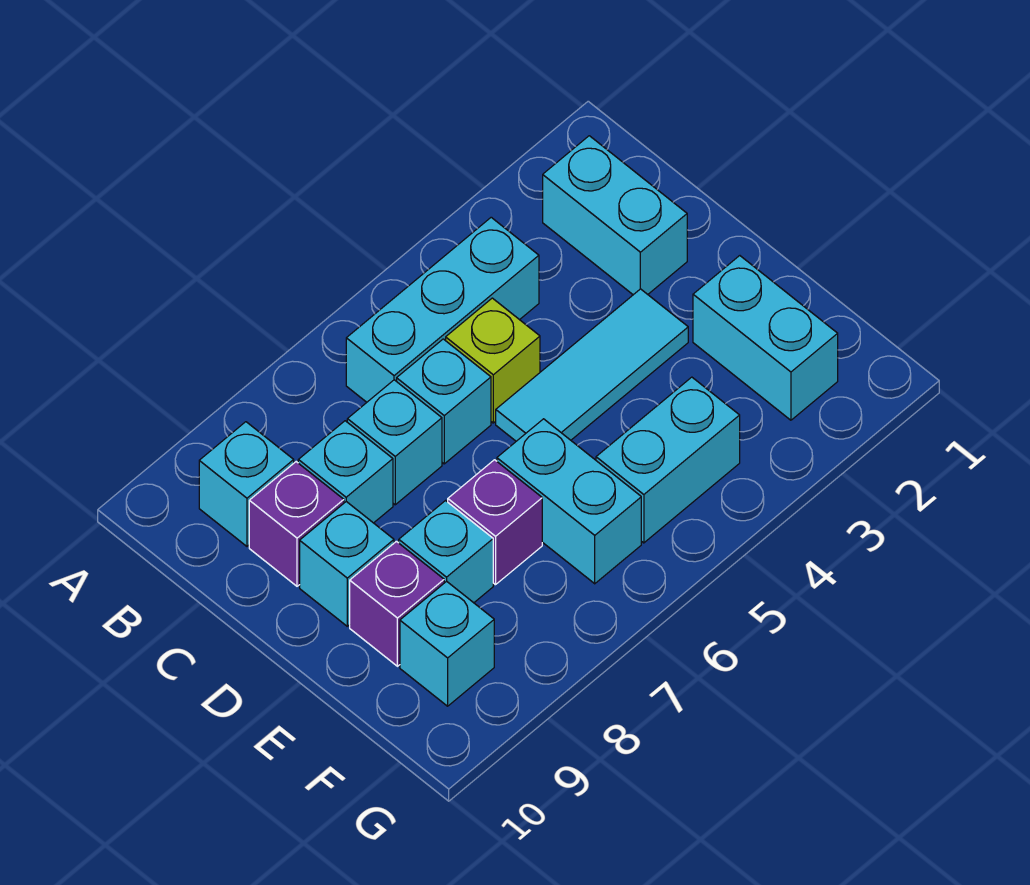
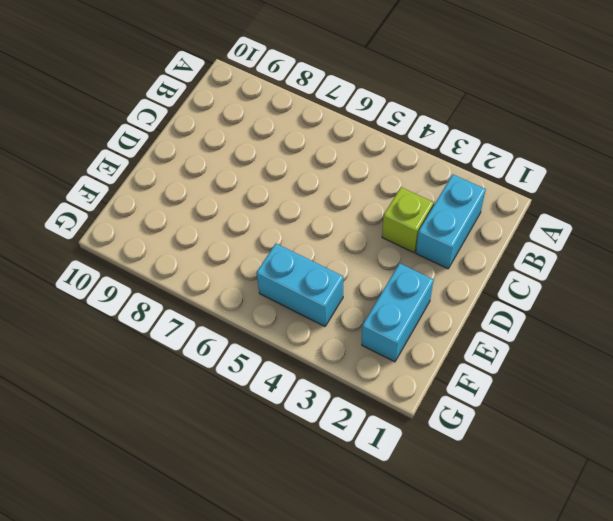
lime brick C3 level 1 -> lime brick C5 level 1
none -> cyan brick B4:B6 level 1
none -> cyan brick B9 level 1
none -> cyan brick C6 level 1

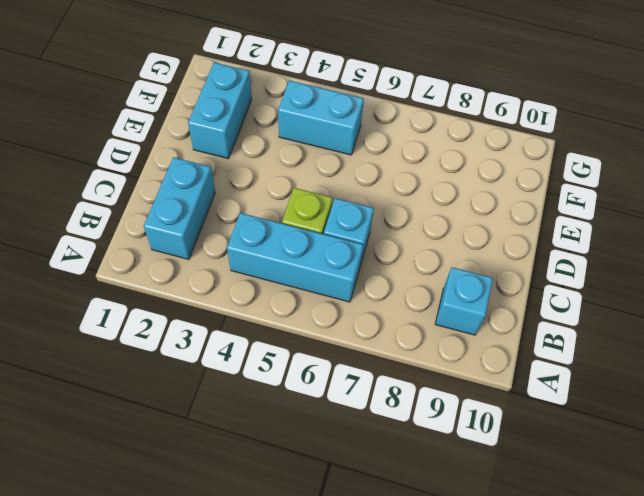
none -> cyan brick C7 level 1
none -> cyan brick C8 level 1
none -> purple brick C9 level 1

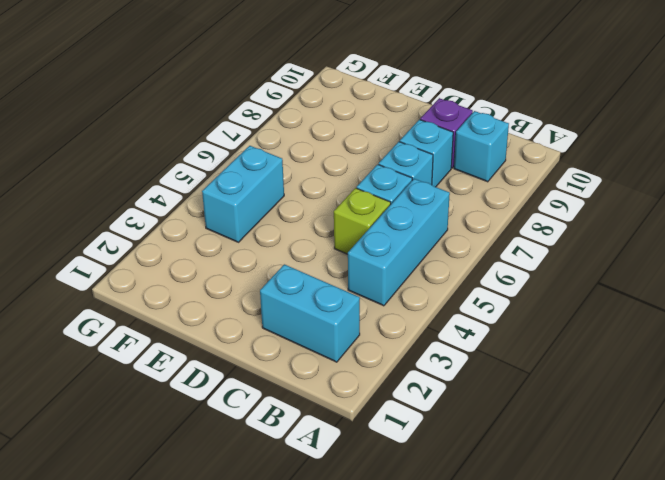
none -> cyan tile D3:D5 level 1
none -> cyan brick D9 level 1
none -> cyan brick E2:F2 level 1

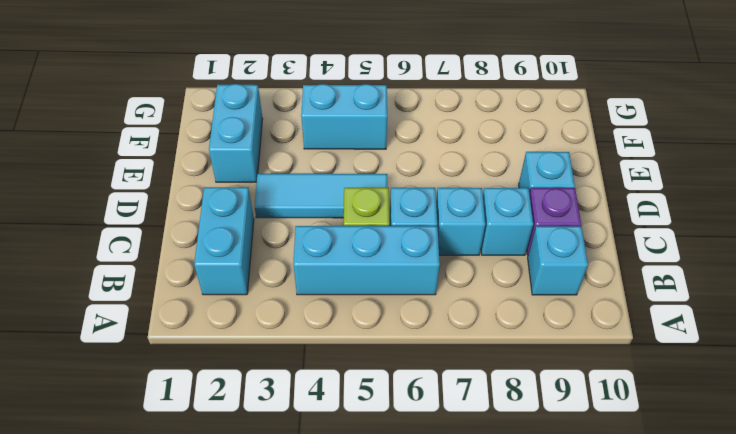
none -> cyan brick E6:F6 level 1
none -> purple brick E7 level 1
none -> cyan brick E8 level 1

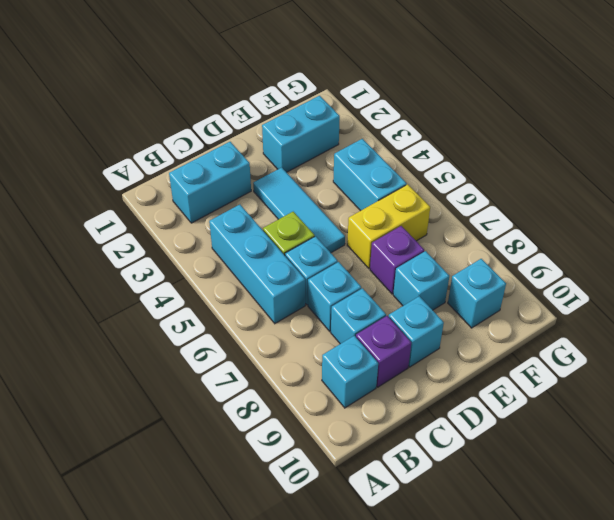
yellow brick E6:F6 level 1 -> cyan brick E6:F6 level 1
none -> purple brick E9 level 1

